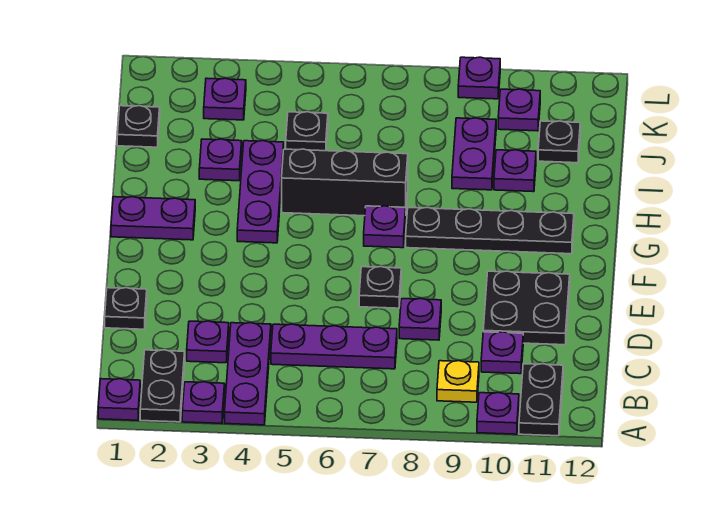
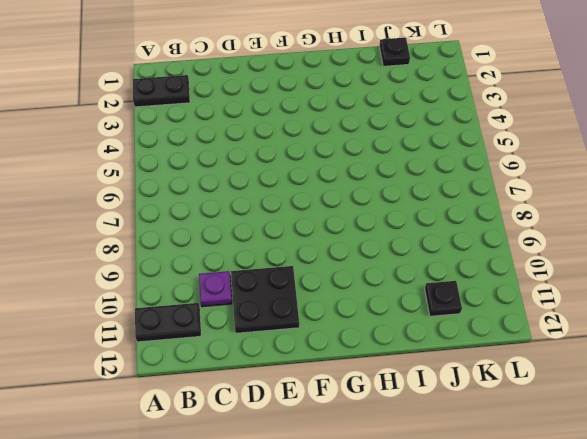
none -> purple plate A1 level 1
none -> purple plate A3 level 1
none -> purple plate A4:C4 level 1

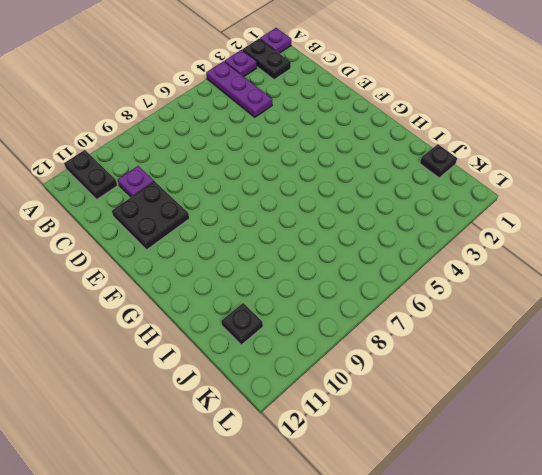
none -> purple plate A10 level 1
none -> yellow plate B9 level 1
none -> purple plate C3 level 1

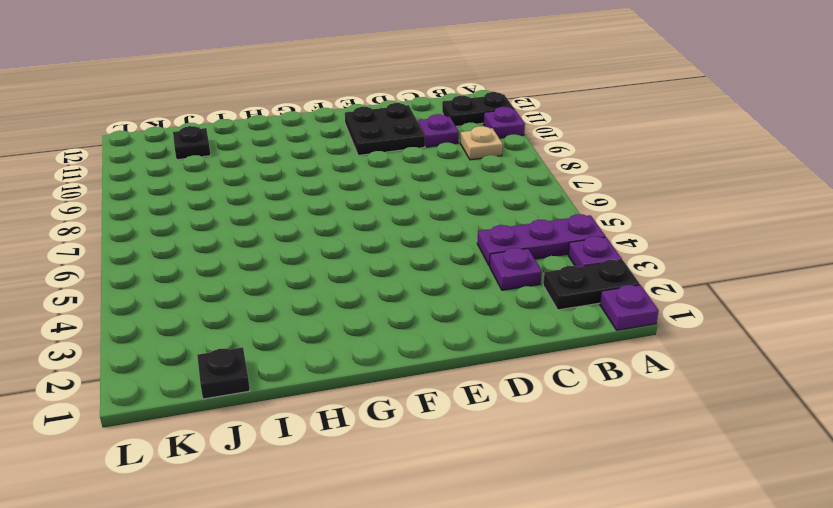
tan plate B9 level 1 -> yellow plate B9 level 1
none -> purple plate C5:C7 level 1
none -> black plate D1 level 1
none -> purple plate D8 level 1

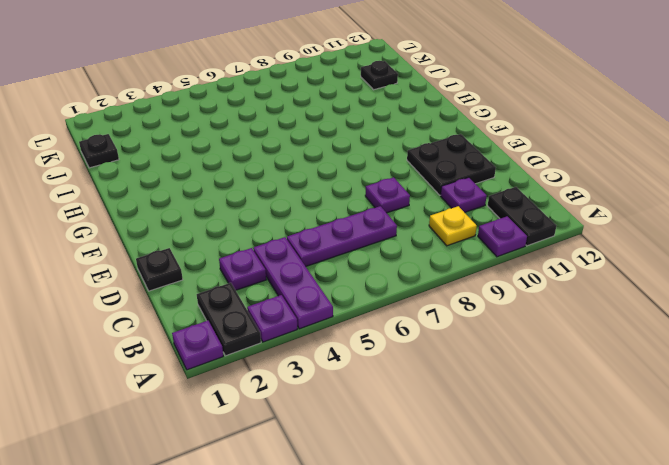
none -> black plate E7 level 1
none -> purple plate G1:G2 level 1
none -> purple plate G4:I4 level 1

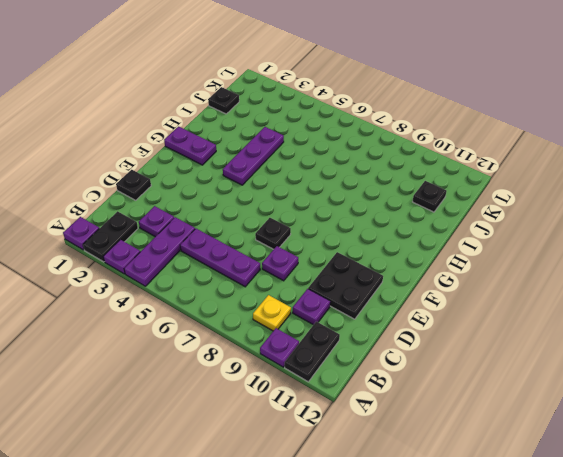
none -> purple plate G7 level 1
none -> black plate G8:G11 level 1
none -> black brick H5:H7 level 1

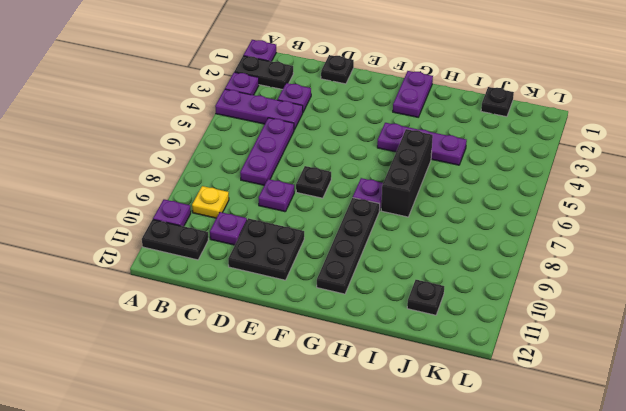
none -> purple plate I3 level 1
none -> purple plate I9:J9 level 1
none -> purple plate I10 level 1

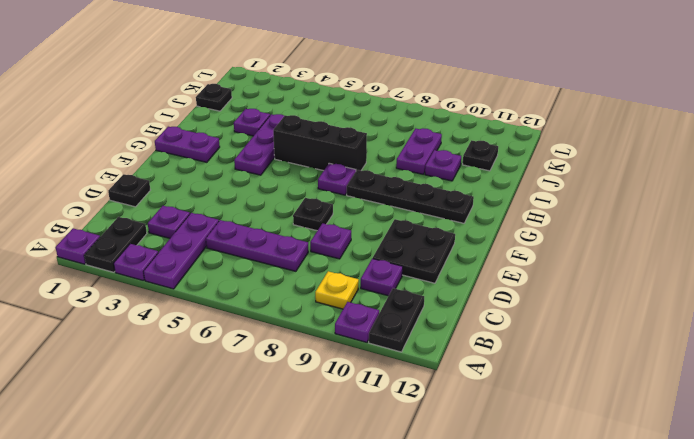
none -> black plate J5 level 1
none -> purple plate K3 level 1
none -> purple plate K10 level 1

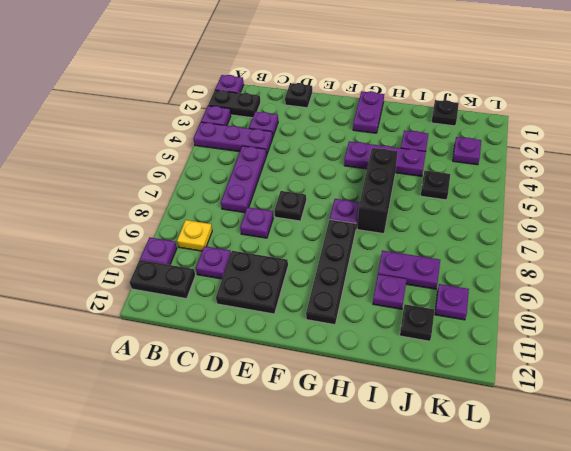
none -> purple plate L9 level 1

